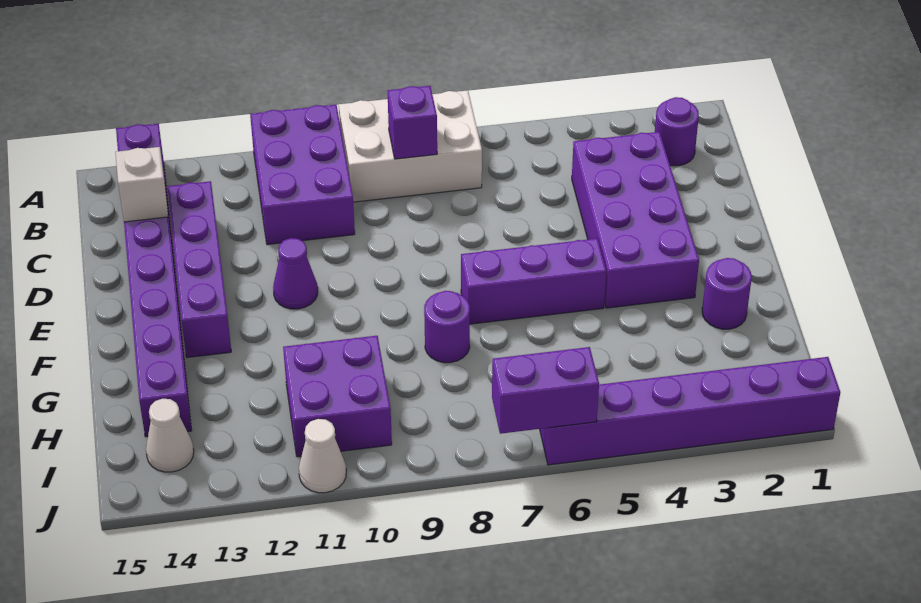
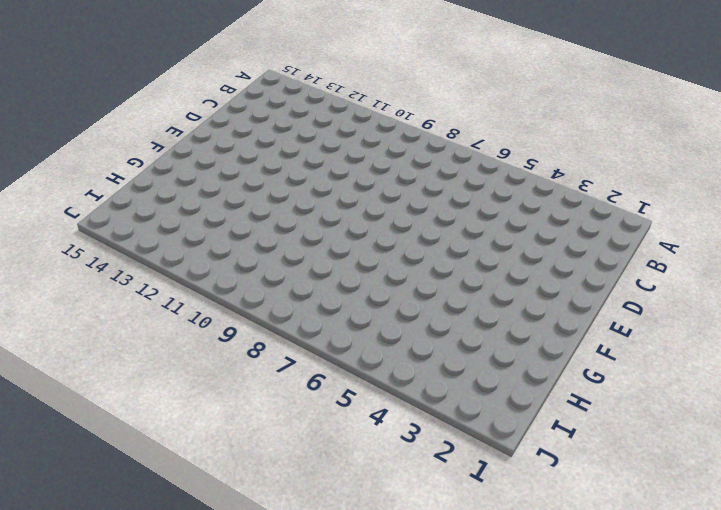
none -> white brick A7:B9 level 1
none -> purple brick A10:C11 level 1
none -> purple brick A14:H14 level 1

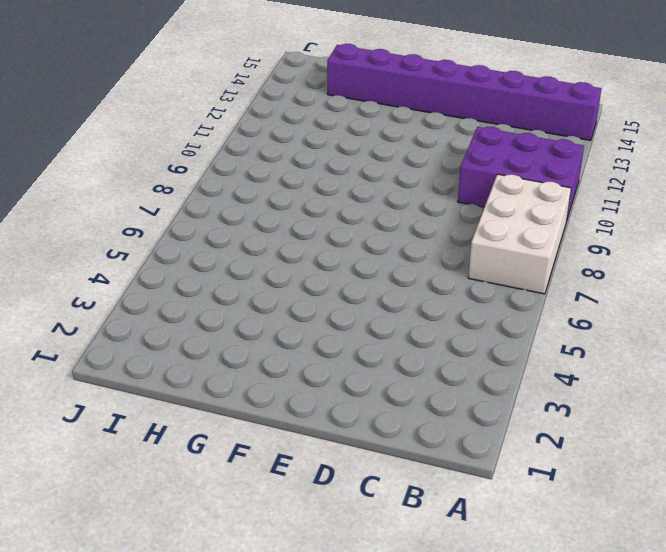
none -> purple round brick B2 level 1
none -> purple brick C3:F4 level 1
none -> purple brick C13:F13 level 1

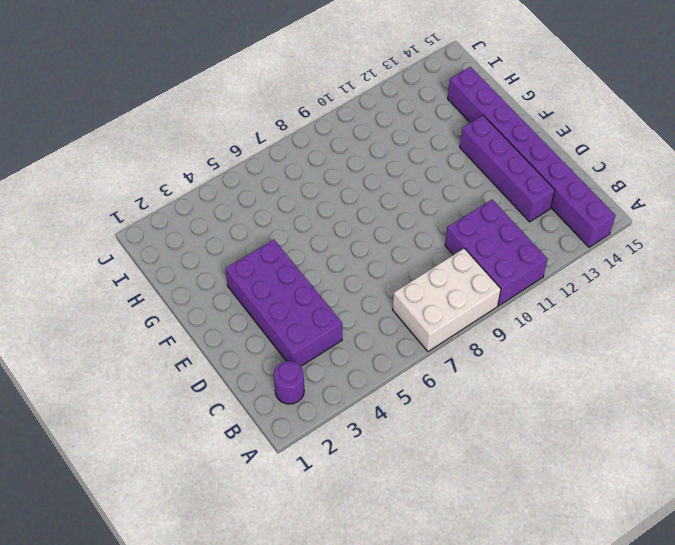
none -> purple cone E11 level 1
none -> purple brick F5:F7 level 1
none -> purple round brick G2 level 1

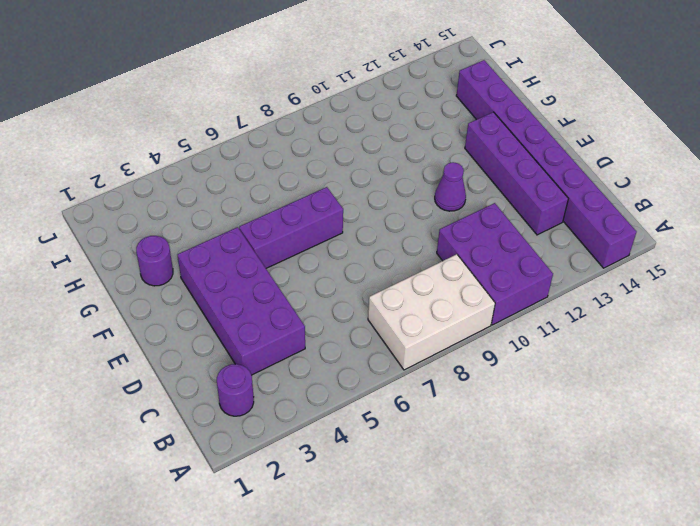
none -> purple round brick G8 level 1
none -> purple brick H10:I11 level 1
none -> white cone I14 level 1

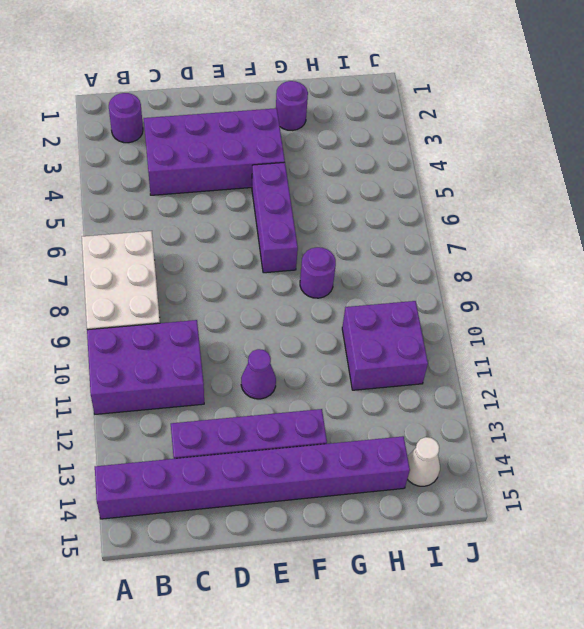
none -> purple brick J1:J6 level 1
none -> white cone J11 level 1
none -> purple brick B8 level 2

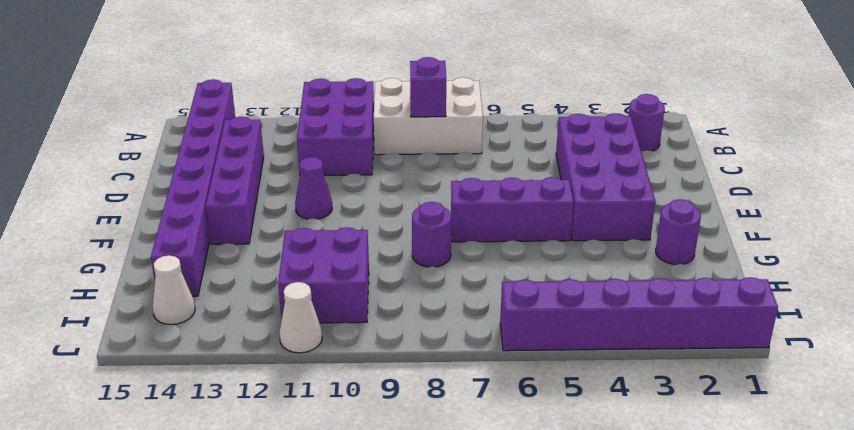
none -> white brick C14 level 2
none -> purple brick J6:J7 level 2

